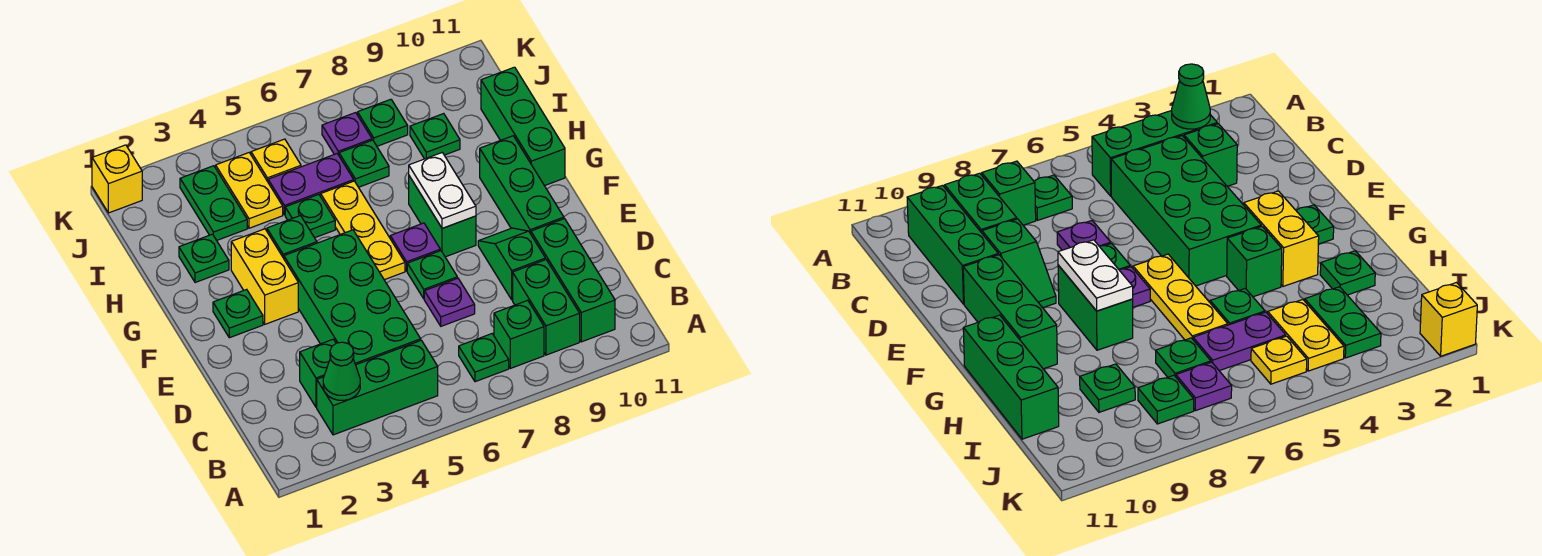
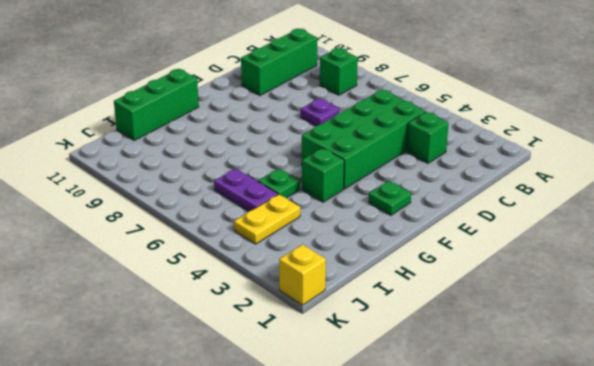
none -> green brick B3:B5 level 1
none -> green plate B7 level 1
none -> green brick B9:C9 level 1
none -> green slope D9:E9 level 1 top D

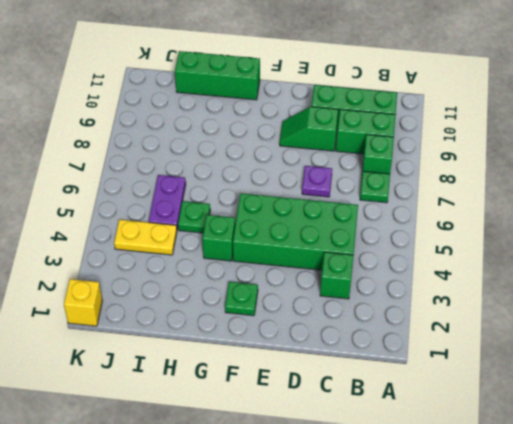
none -> green brick B3:B5 level 1
none -> green plate E7 level 1
none -> green brick E10:G10 level 1
none -> yellow brick F3:G3 level 1

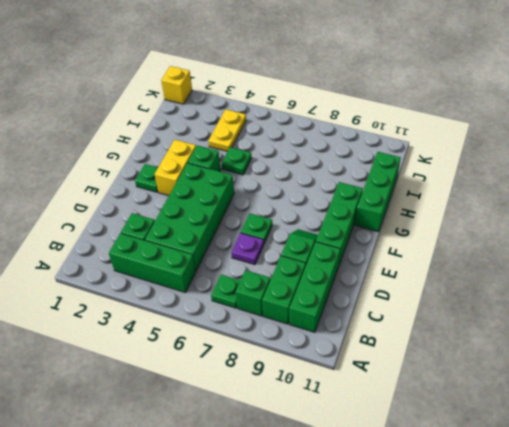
none -> yellow plate F6:H6 level 1
none -> purple plate F7 level 1
none -> green brick F8:G8 level 1
none -> green plate H2 level 1

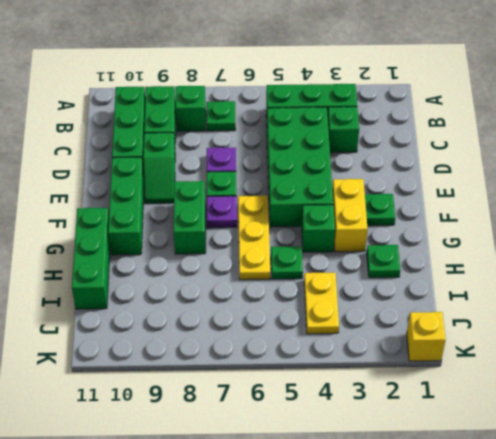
none -> green plate I3:J3 level 1
none -> purple plate I5:I6 level 1
none -> green plate I7 level 1
none -> green plate I9 level 1

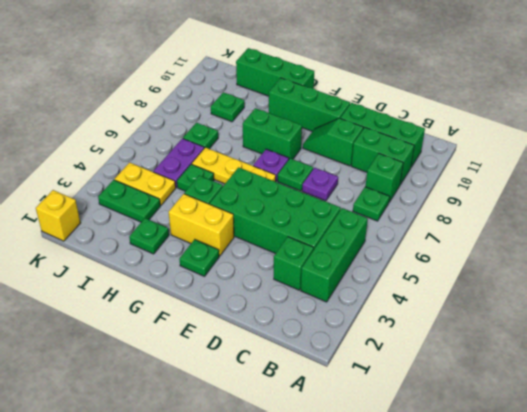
none -> yellow plate J5 level 1
none -> purple plate J7 level 1
none -> green plate J8 level 1
none -> green cone B3 level 2

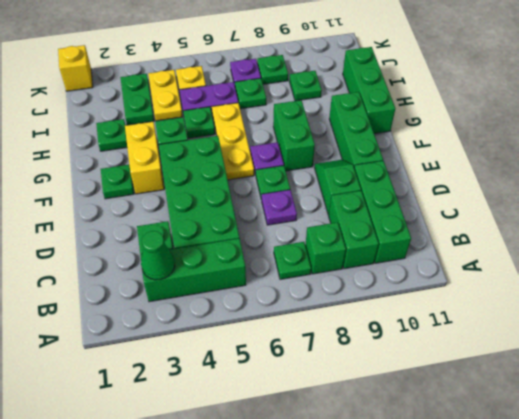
none -> white plate F8:G8 level 2

